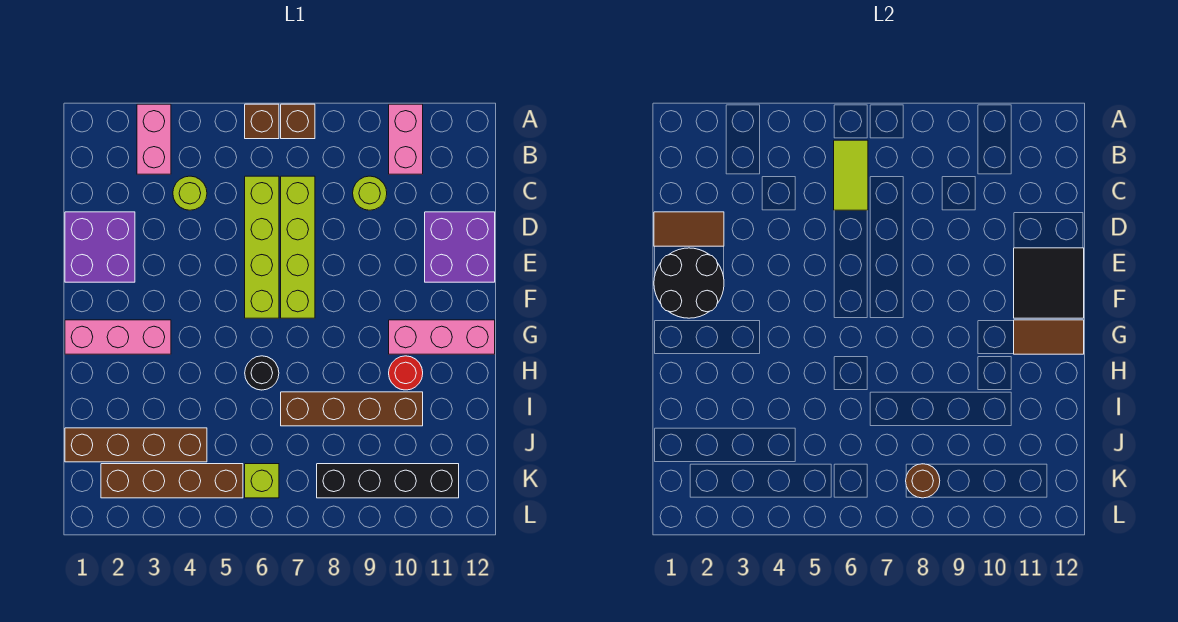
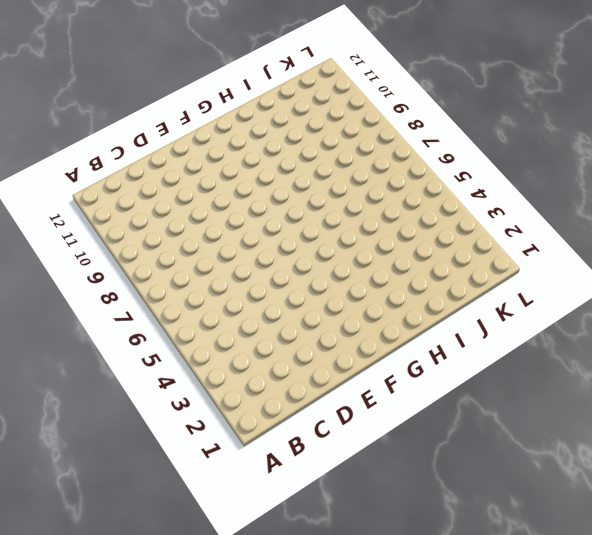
none -> pink brick A3:B3 level 1
none -> brown brick A6 level 1
none -> brown brick A7 level 1

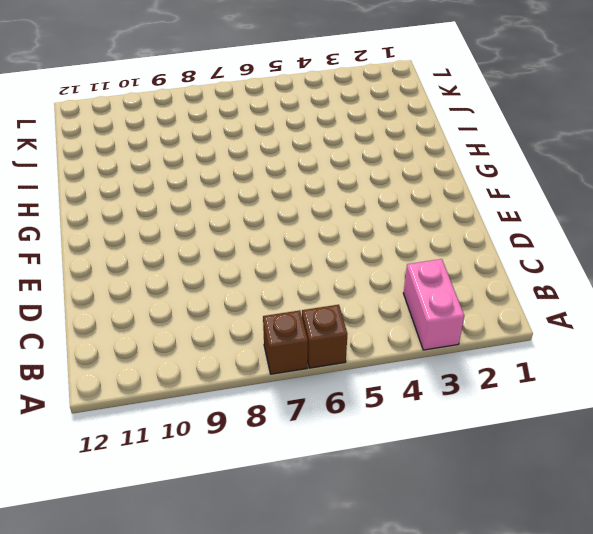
none -> pink brick A10:B10 level 1
none -> lime round brick C4 level 1
none -> lime brick C6:F6 level 1

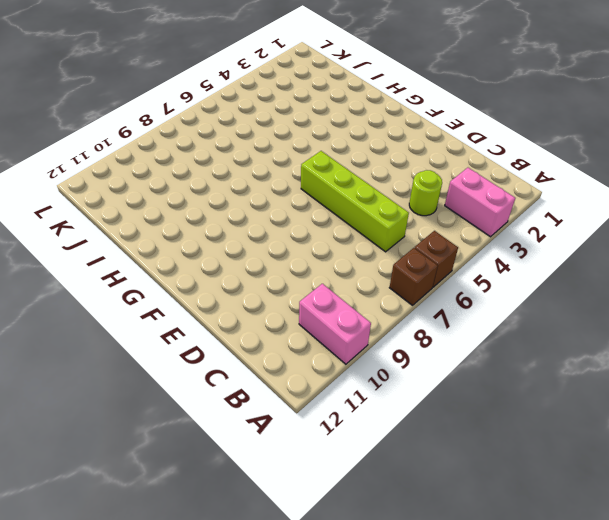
none -> lime brick C7:F7 level 1
none -> lime round brick C9 level 1
none -> purple brick D1:E2 level 1

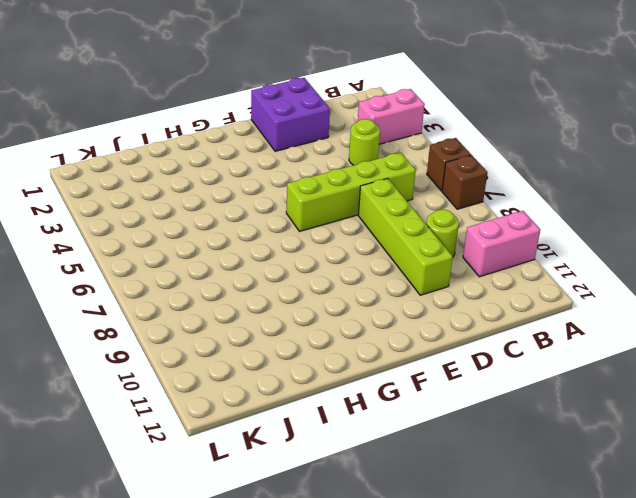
lime brick D7:D10 level 1 -> lime brick C7:F7 level 1
none -> purple brick D11:E12 level 1
none -> pink brick G1:G3 level 1
none -> pink brick G10:G12 level 1

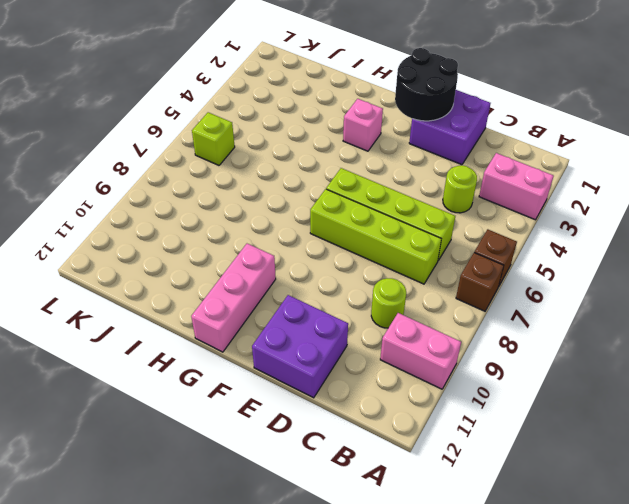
pink brick G3 level 1 -> pink brick G1:G3 level 1
none -> black round brick H6 level 1
none -> red round brick H10 level 1
none -> brown brick I7:I10 level 1

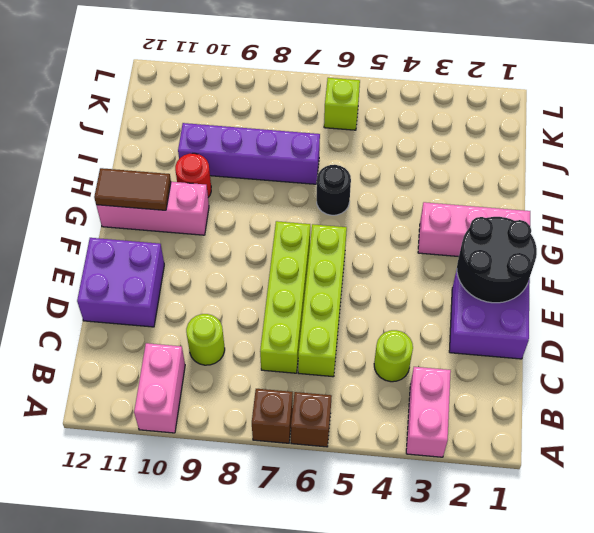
purple brick I7:I10 level 1 -> brown brick I7:I10 level 1
none -> brown brick J1:J4 level 1
none -> brown brick K2:K5 level 1
none -> black brick K8:K11 level 1

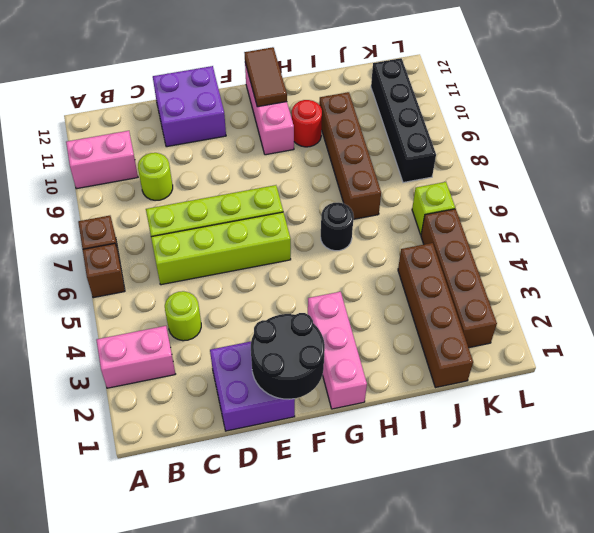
none -> lime tile B6:C6 level 2
none -> brown tile D1:D2 level 2
none -> black tile E11:F12 level 2

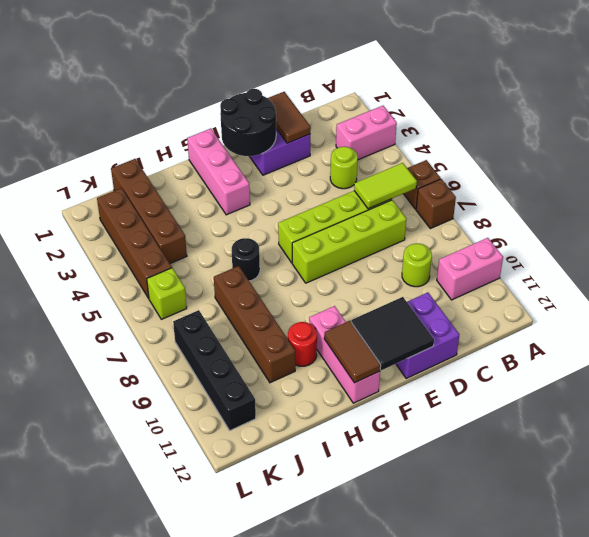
none -> brown round brick K8 level 2

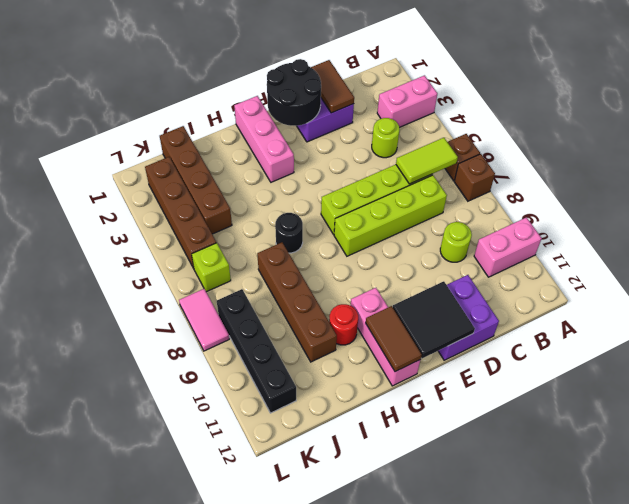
pink tile L7:L8 level 1 -> none
none -> brown round brick K8 level 2

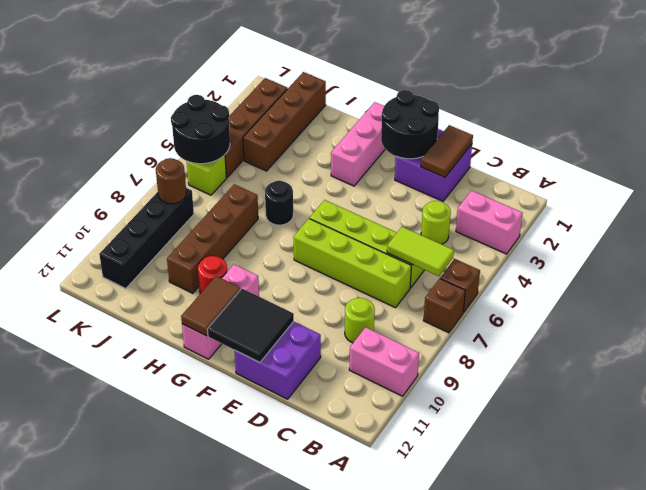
black round brick K5:L6 level 2 -> none

